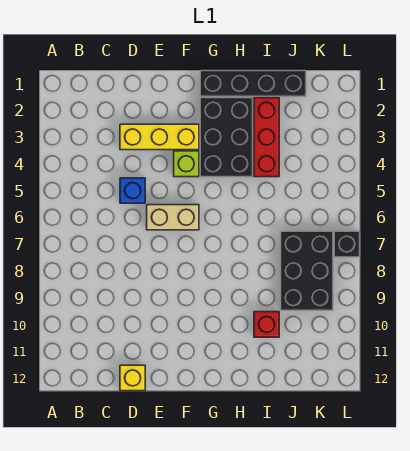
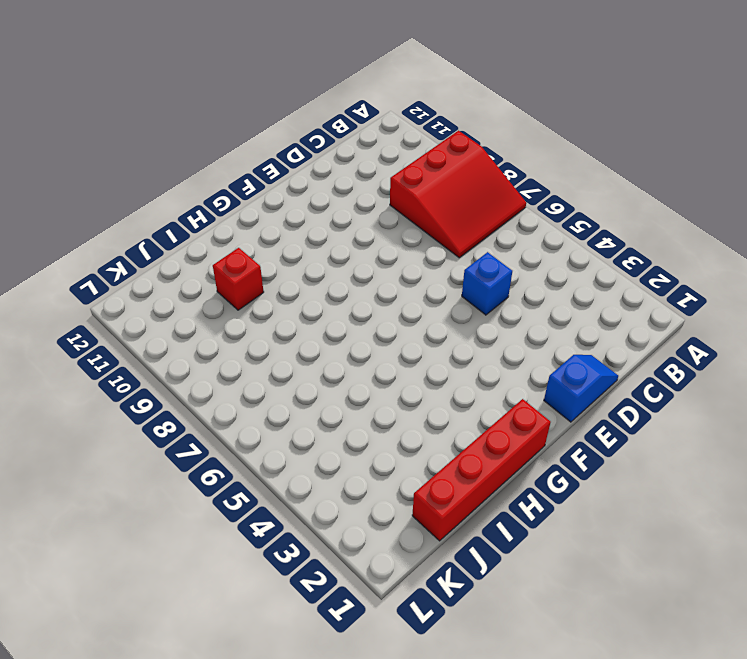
red slope A7:C9 level 1 top 9 -> none
blue slope D1:E1 level 1 top E -> none
red brick G1:J1 level 1 -> black brick G1:J1 level 1
none -> yellow brick D3:F3 level 1
none -> yellow brick D12 level 1

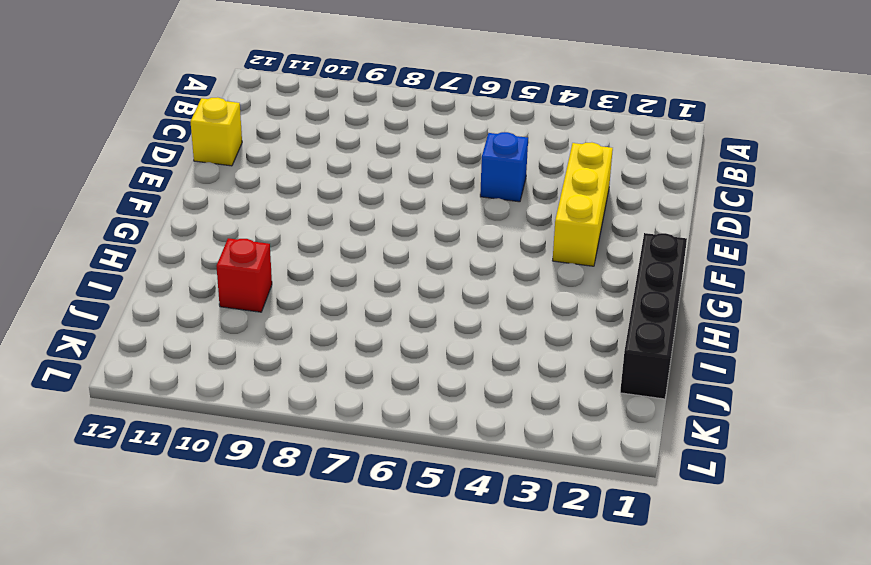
none -> tan brick E6:F6 level 1
none -> lime brick F4 level 1

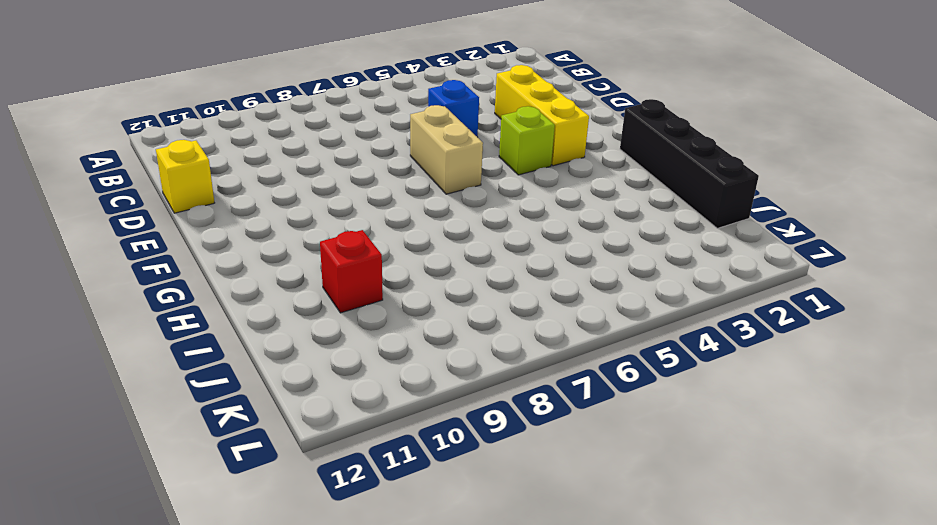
none -> black brick G2:H4 level 1
none -> red brick I2:I4 level 1

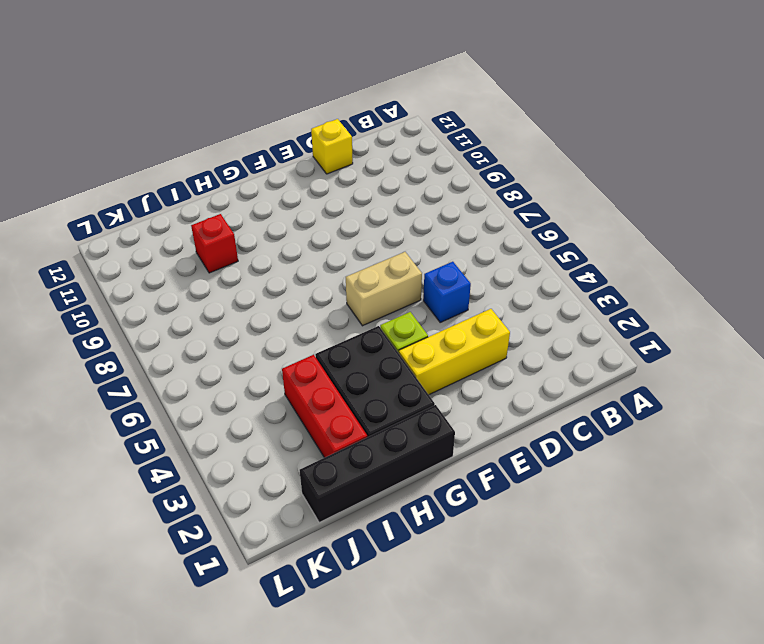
none -> black brick J7:K9 level 1
none -> black brick L7 level 1

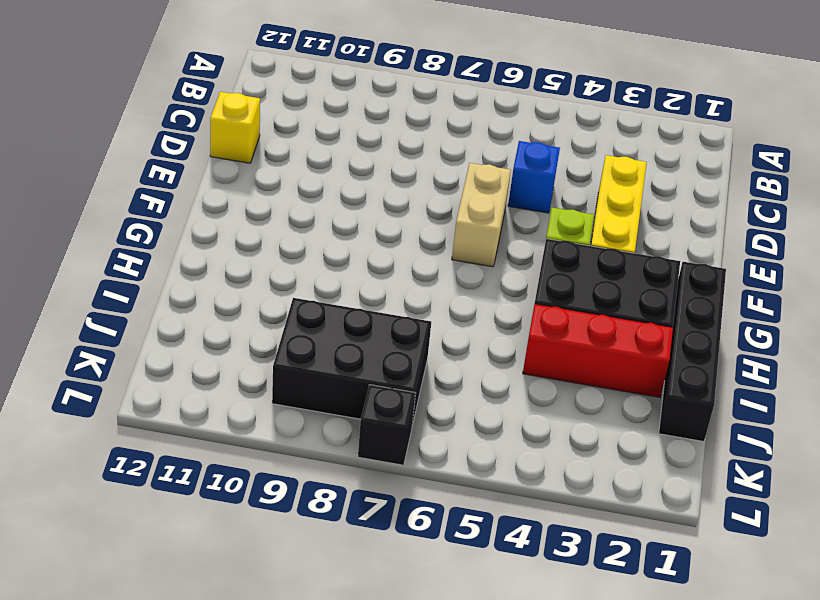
none -> red brick I10 level 1

